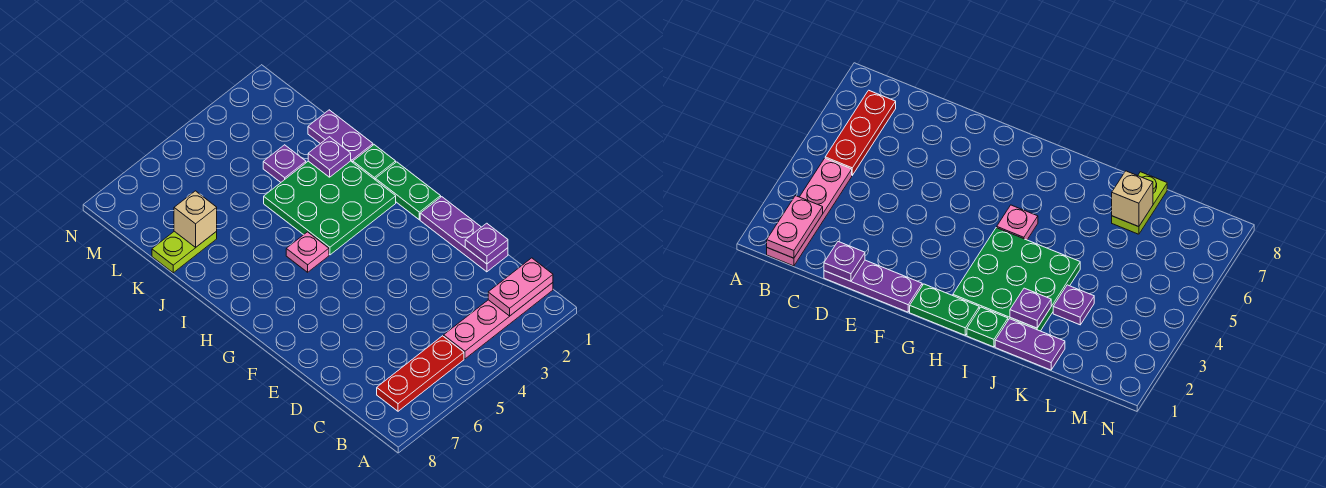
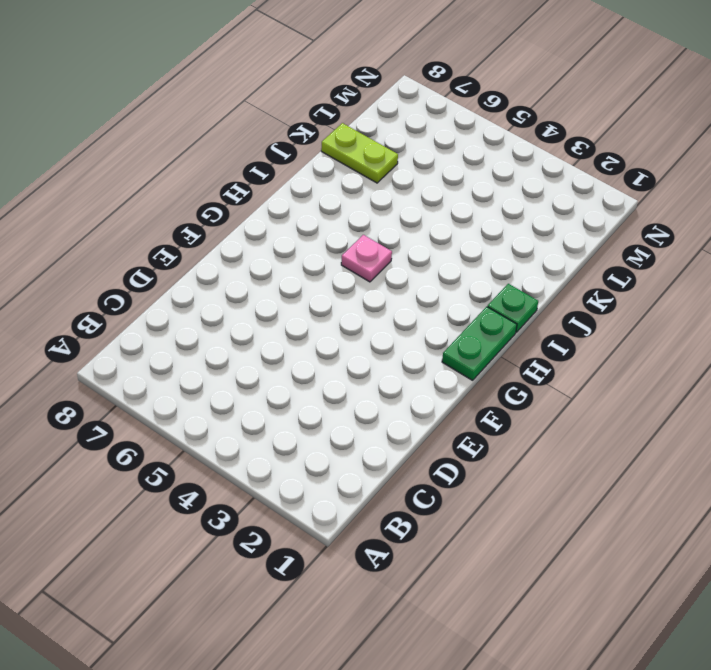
none -> pink plate B1:B4 level 1
none -> red plate B5:B7 level 1
none -> purple plate D1:F1 level 1

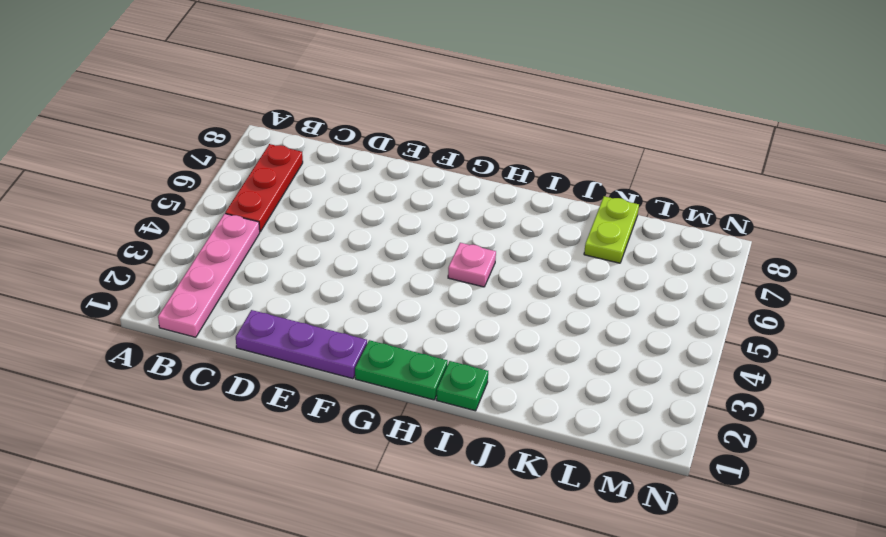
none -> green plate H2:J4 level 1
none -> purple plate J1:K1 level 1
none -> purple plate K3 level 1

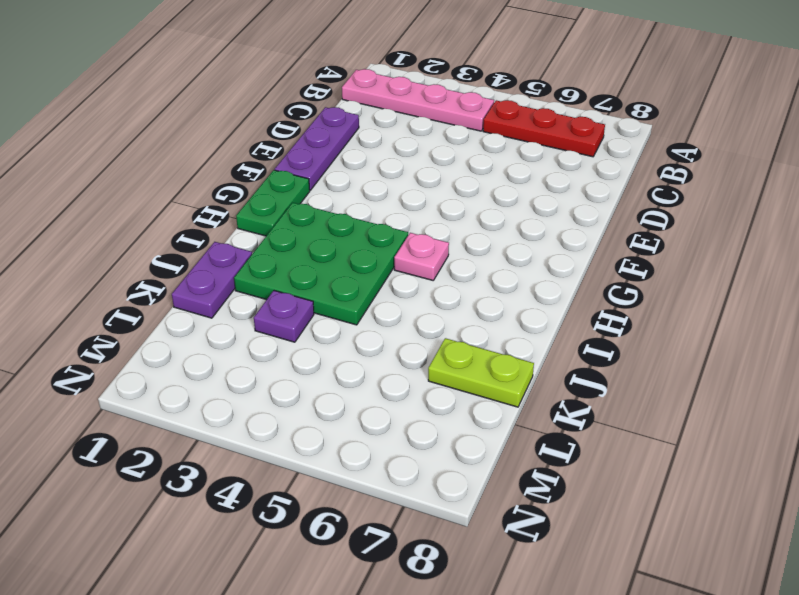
none -> green plate I1 level 1
none -> pink plate B1:B2 level 2
none -> purple plate D1 level 2

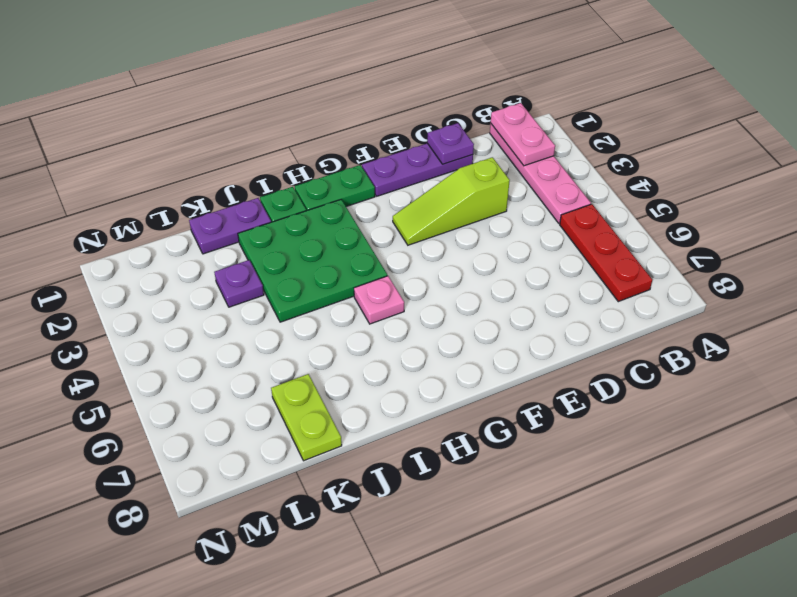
lime slope D3:F3 level 1 top D -> none
none -> purple plate J2 level 2
none -> tan brick K7 level 2

